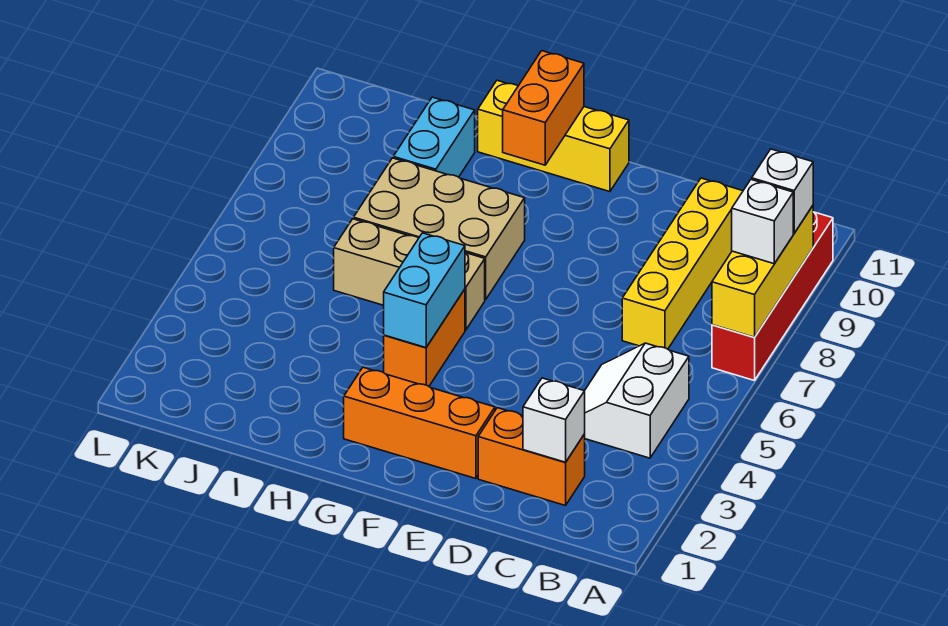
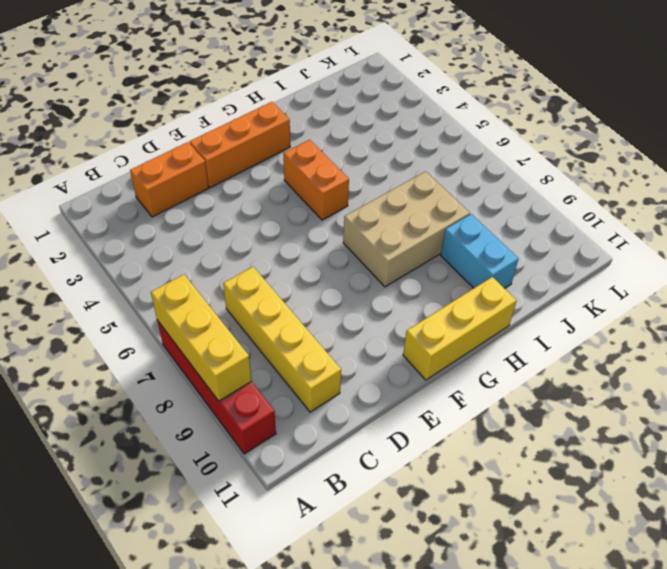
none -> white slope B4:C5 level 1 top B
none -> tan brick G6:I6 level 1
none -> white brick C2 level 2

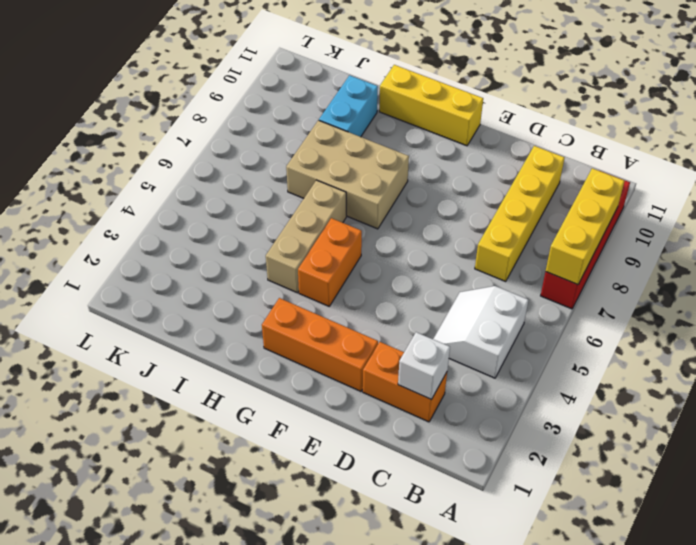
tan brick H4:H6 level 1 -> tan brick G6:I6 level 1
none -> cyan brick G4:G5 level 2
none -> orange brick G10:G11 level 2
none -> white brick A8 level 3

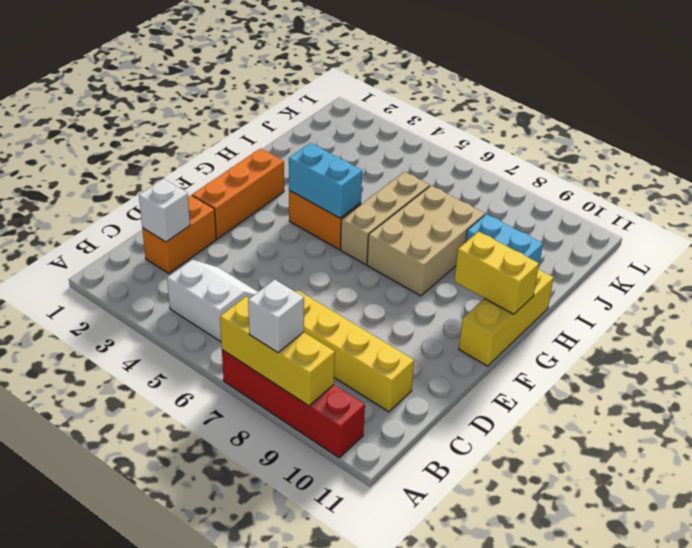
yellow brick G10:G11 level 2 -> orange brick G10:G11 level 2
none -> white brick A9 level 3

